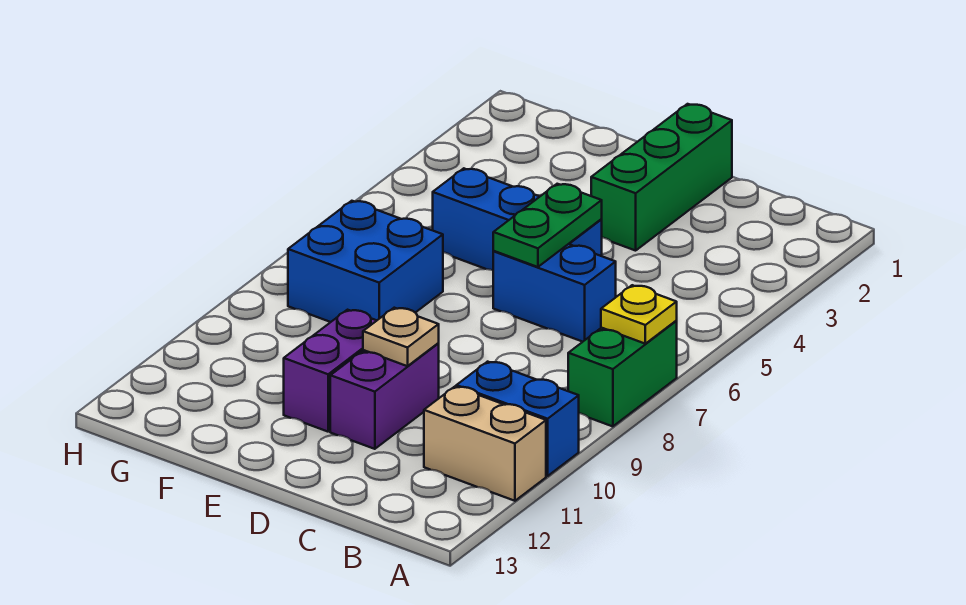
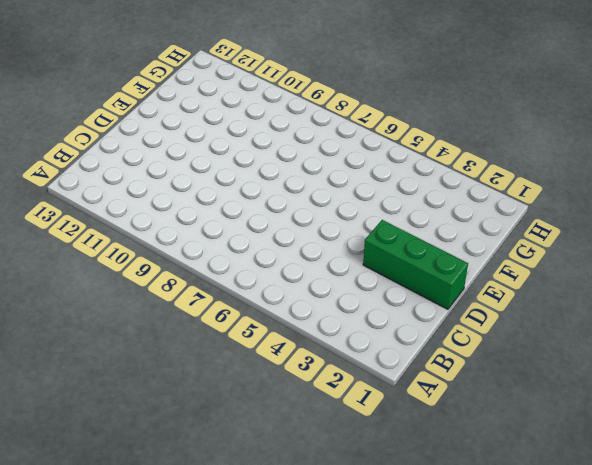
none -> green brick A7:A8 level 1
none -> blue brick A10:B10 level 1
none -> tan brick A11:B11 level 1

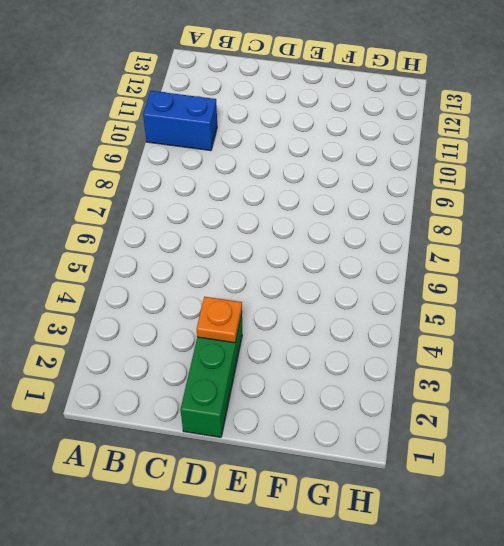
orange plate D3 level 2 -> none
none -> green brick A7:A8 level 1
none -> tan brick A11:B11 level 1
none -> blue brick C6:D6 level 1

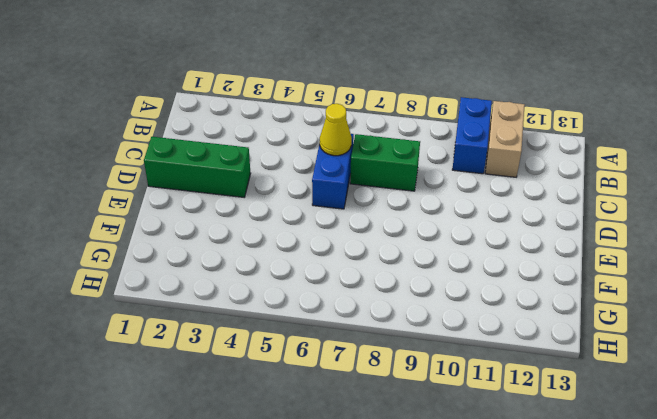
yellow cone C6 level 2 -> none
green brick C7:C8 level 1 -> green brick A7:A8 level 1
none -> blue brick D5:F5 level 1
none -> purple brick D10:D11 level 1
none -> purple brick E10:E11 level 1

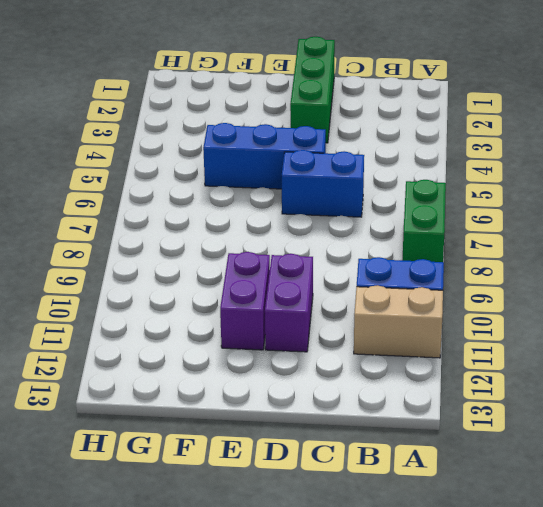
none -> blue brick F7:G8 level 1
none -> yellow plate A7 level 2
none -> green plate D5:D6 level 2

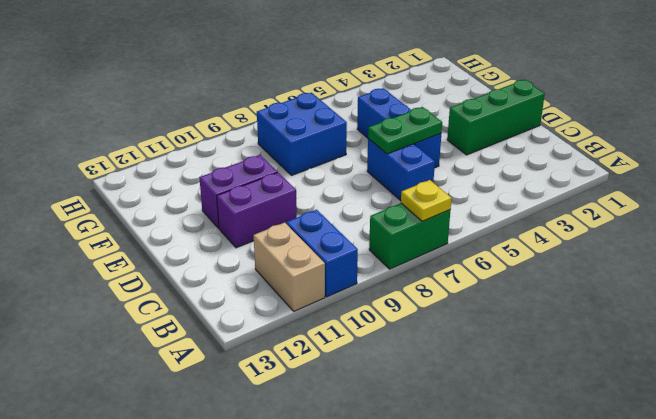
none -> tan plate D10 level 2

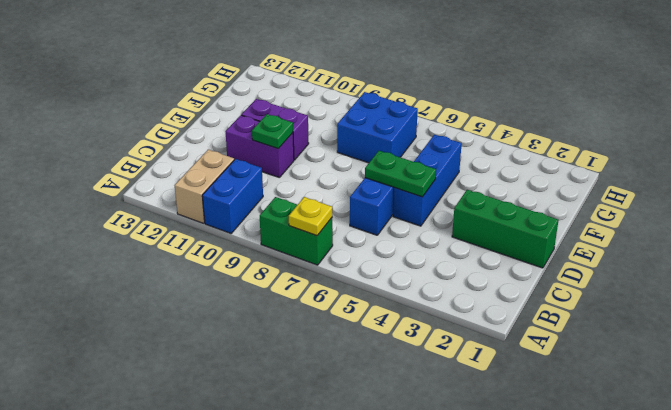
green plate D10 level 2 -> tan plate D10 level 2

